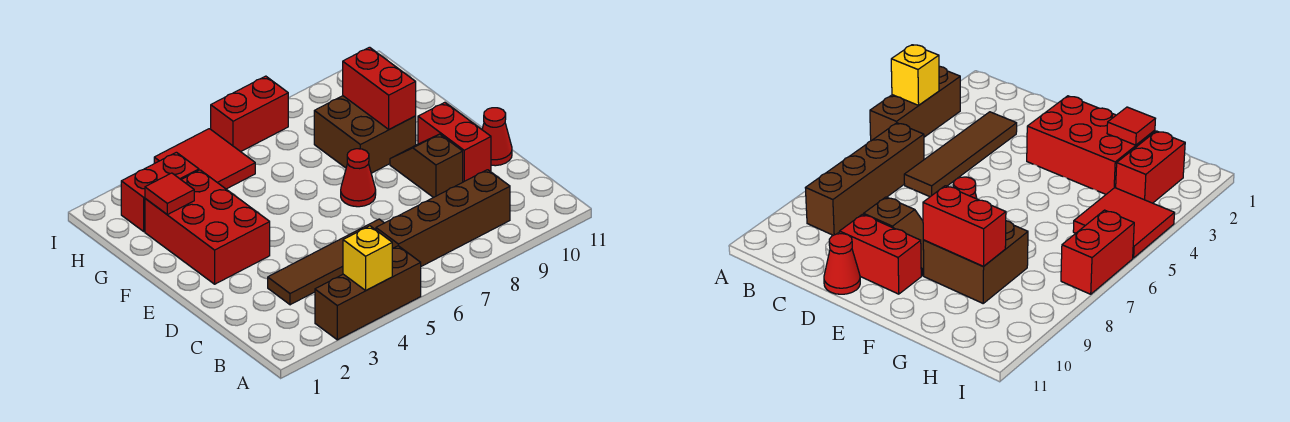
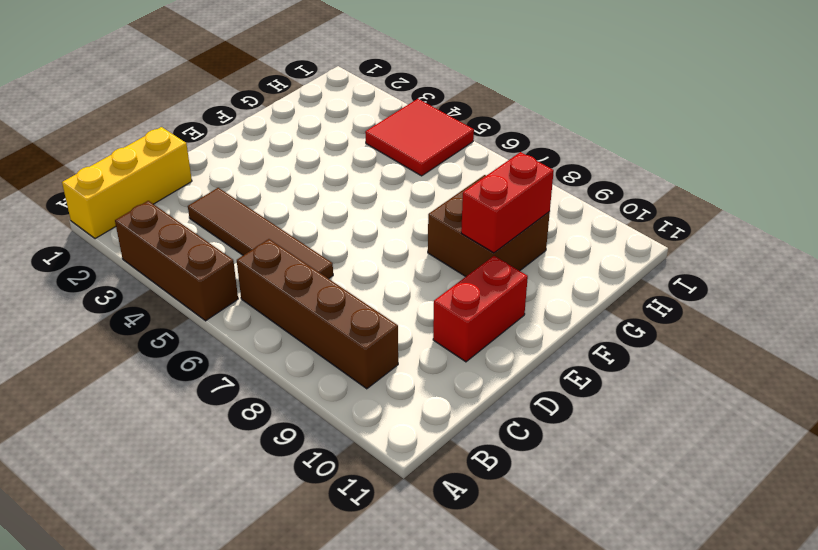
yellow brick A1:C1 level 1 -> none
none -> brown slope D9:E9 level 1 top D
none -> red cone D11 level 1
none -> red brick E2:G3 level 1

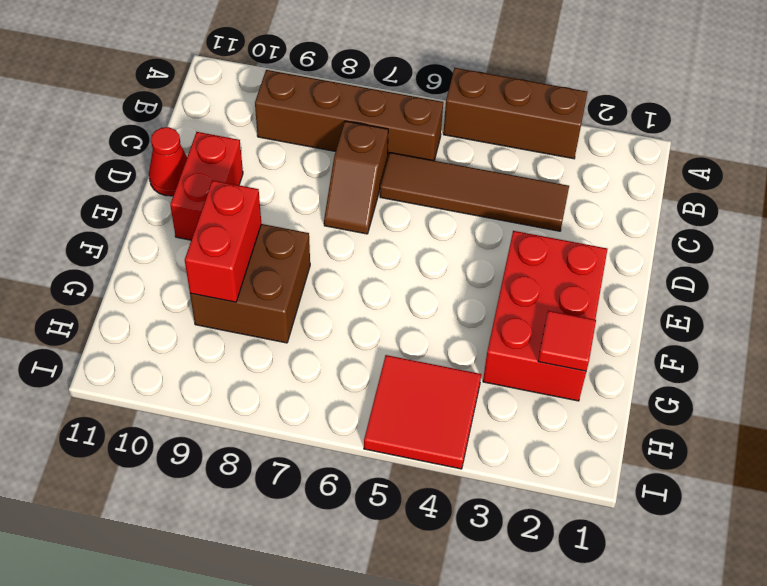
brown slope C7:D7 level 1 top C -> brown slope D9:E9 level 1 top D
none -> red cone E7 level 1
none -> red brick H2:H3 level 1
none -> red brick I6:I7 level 1

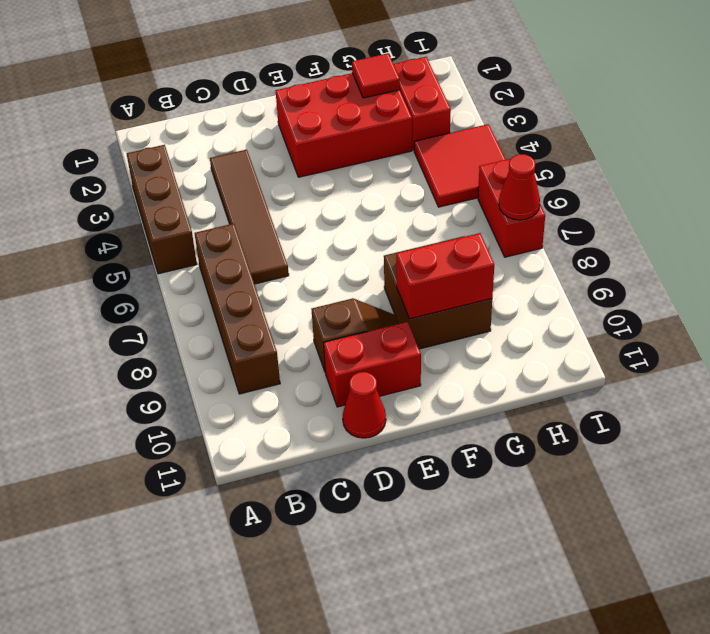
red cone I7 level 2 -> red cone E7 level 1
none -> yellow brick A4 level 2

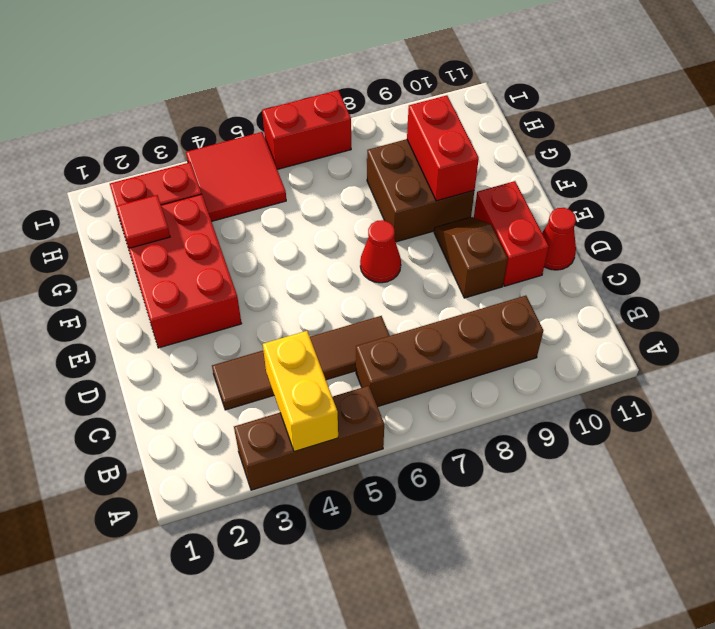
yellow brick A4:B4 level 2 -> yellow brick A4 level 2

